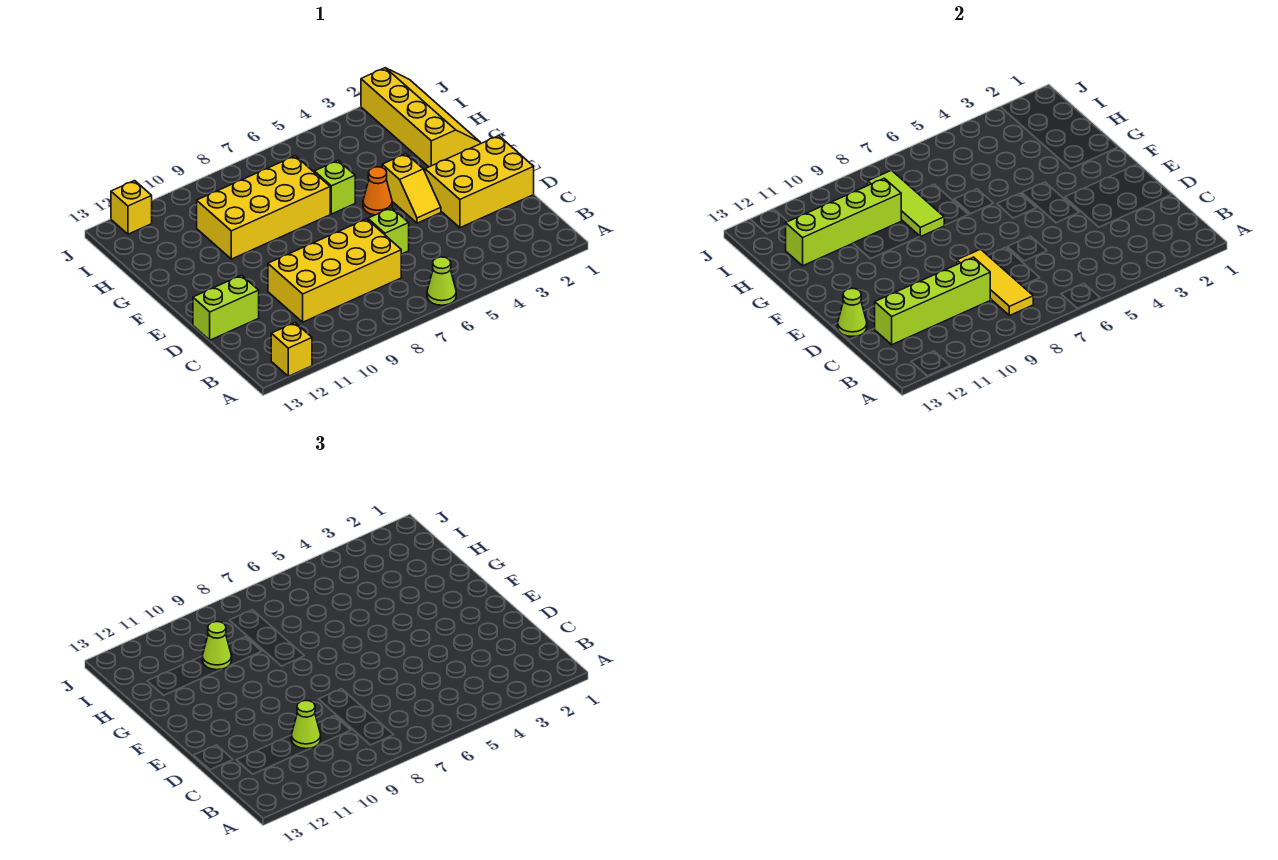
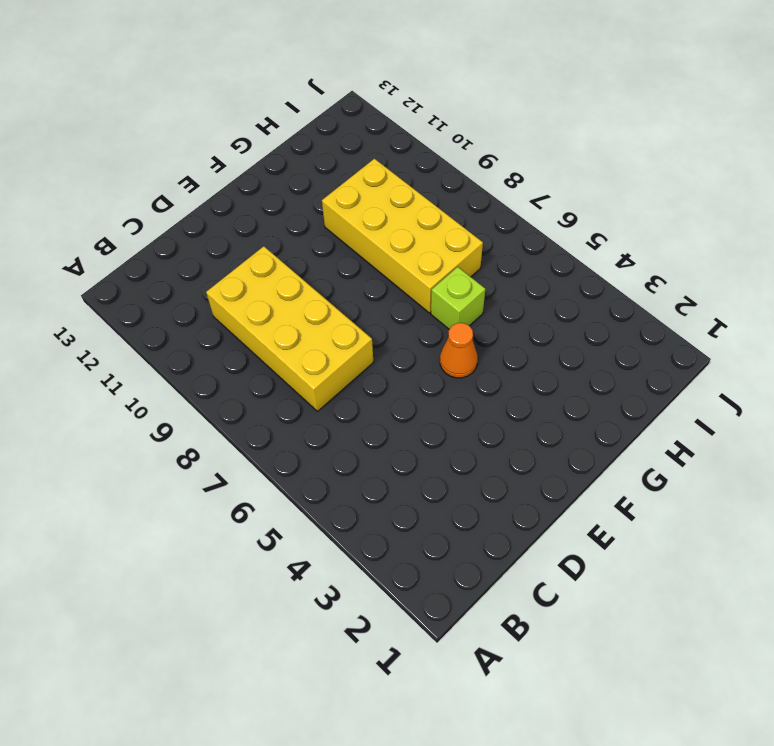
none -> lime cone A6 level 1
none -> yellow brick A12 level 1
none -> yellow brick D1:E3 level 1

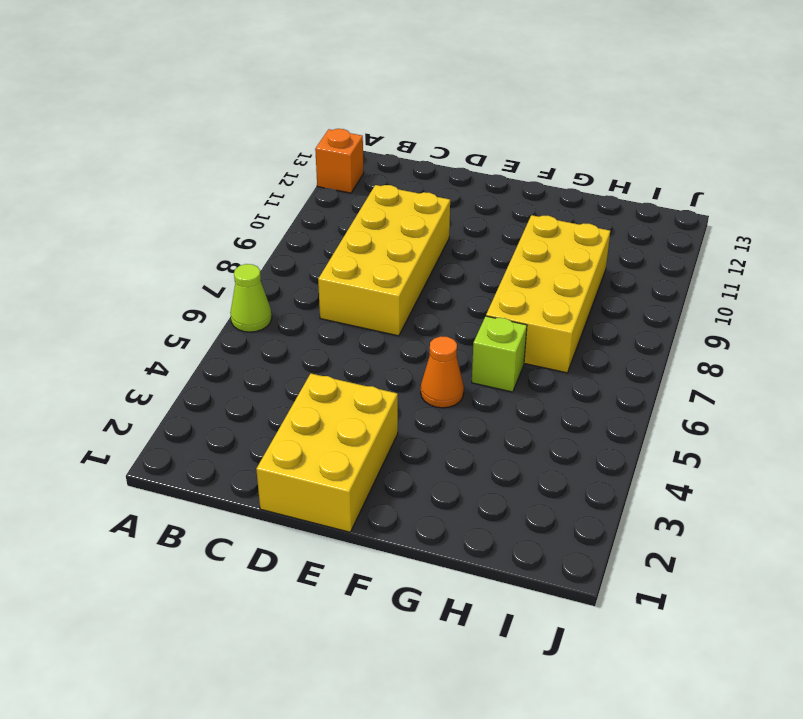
orange brick A12 level 1 -> yellow brick A12 level 1
none -> lime brick D6 level 1
none -> lime brick D12:D13 level 1
none -> yellow slope E4:F4 level 1 top F

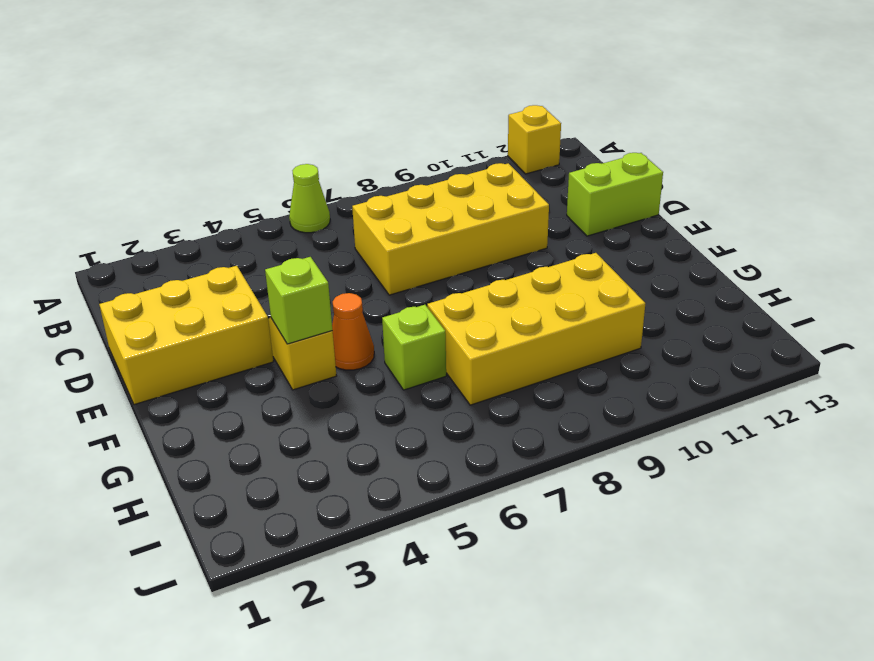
lime brick F4 level 2 -> lime brick D6 level 1
none -> yellow slope G1:J2 level 1 top 2
none -> yellow brick J12 level 1
none -> yellow tile B8:D8 level 2

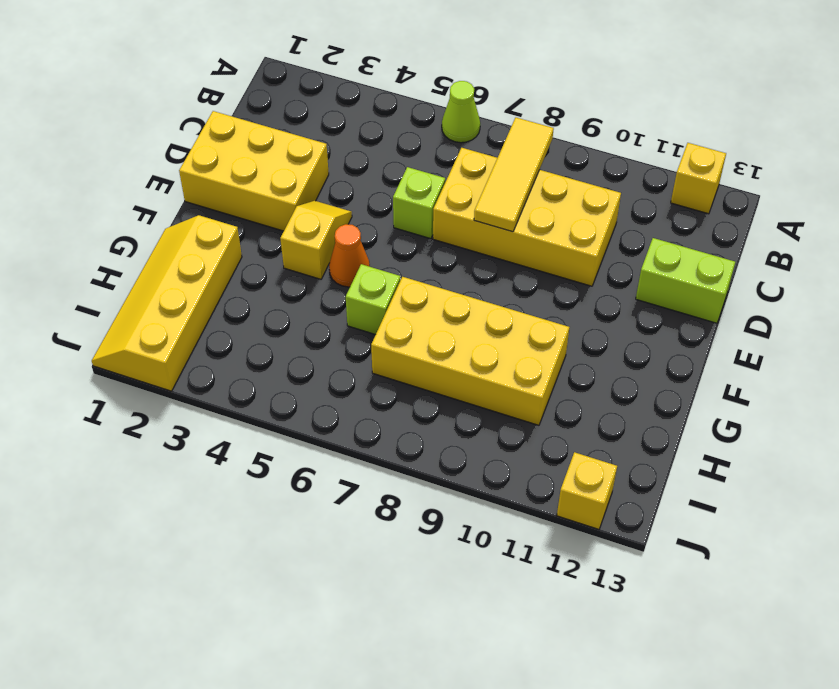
none -> lime brick C9:C12 level 2
none -> lime cone D13 level 2
none -> lime tile G8:I8 level 2

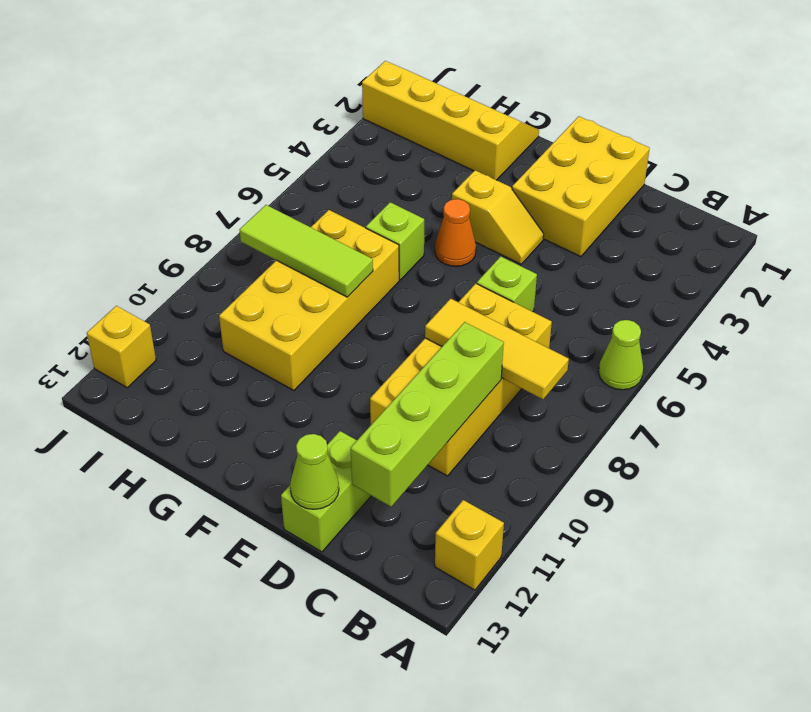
none -> lime brick H9:H12 level 2
none -> lime cone C10 level 3
none -> lime cone H10 level 3

